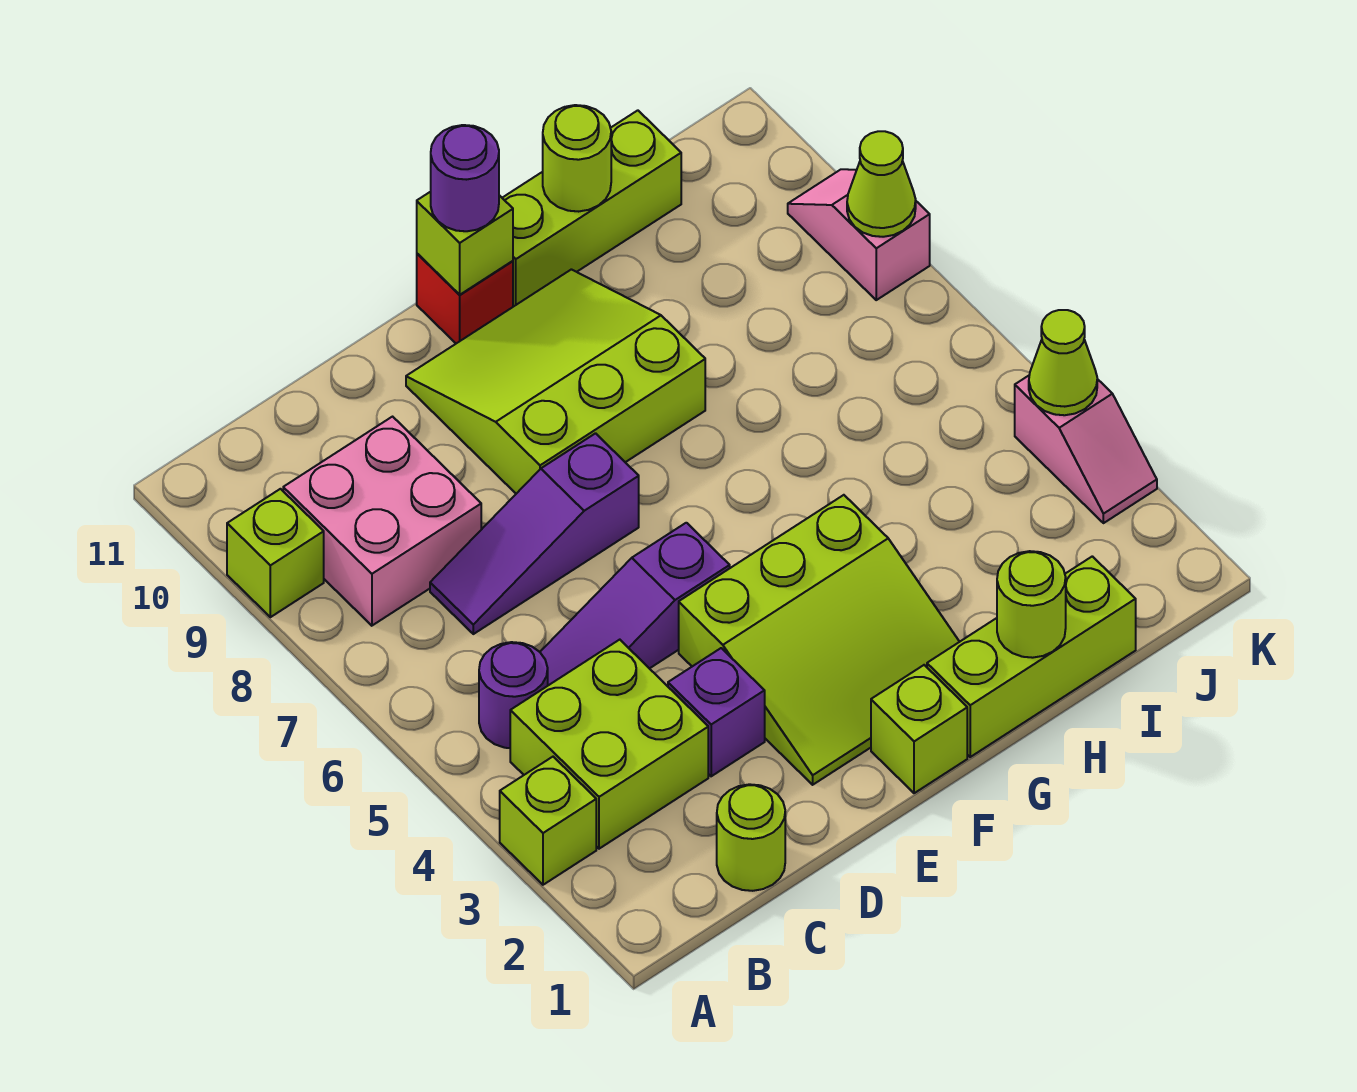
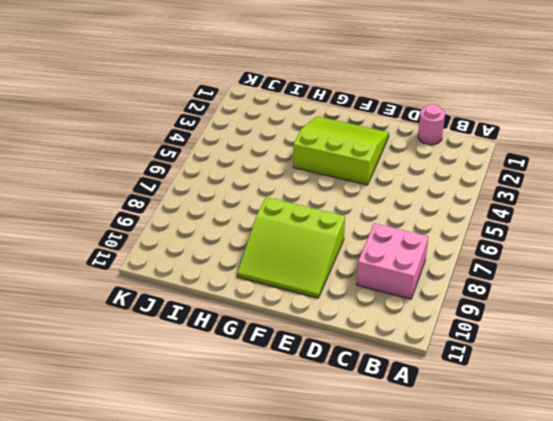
pink round brick C1 level 1 -> lime round brick C1 level 1
none -> lime brick A3 level 1
none -> lime brick A9 level 1
none -> lime brick B3:C4 level 1

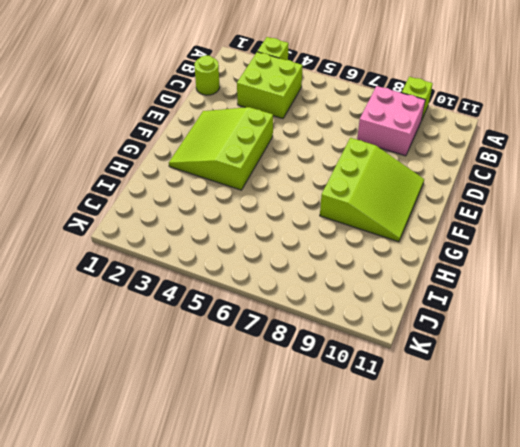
none -> purple round brick B5 level 1
none -> purple slope C5:E5 level 1 top E
none -> purple slope C7:E7 level 1 top E

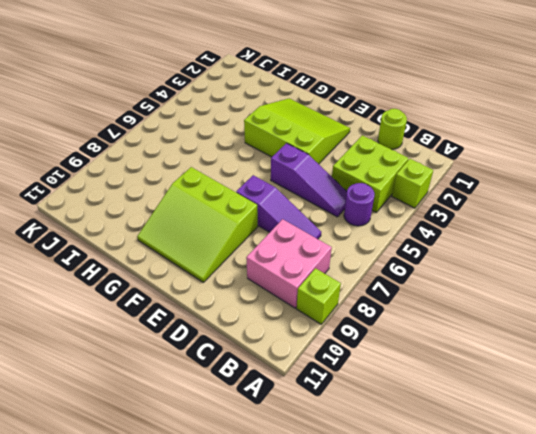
none -> purple brick D3 level 1
none -> lime brick F1 level 1
none -> red brick F11 level 1

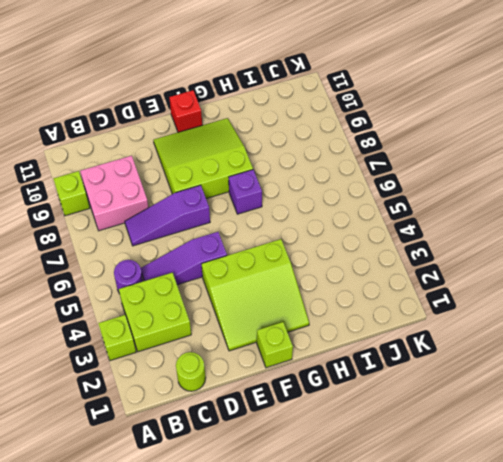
purple brick G7 level 1 -> purple brick D3 level 1
none -> lime brick G1:I1 level 1
none -> lime brick G11:I11 level 1
none -> pink slope K3:K4 level 1 top 4

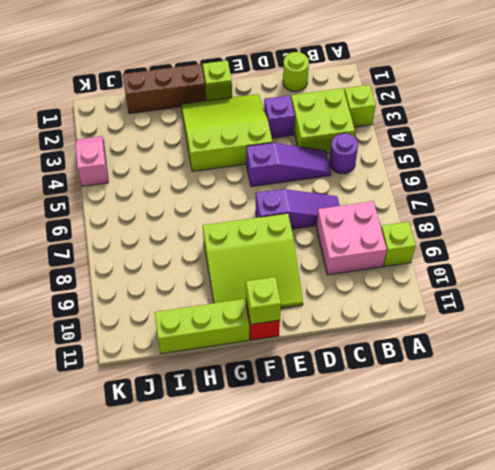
brown brick G1:I1 level 1 -> lime brick G1:I1 level 1
none -> pink slope K8:K9 level 1 top 8
none -> lime round brick H1 level 2
none -> lime round brick H11 level 2

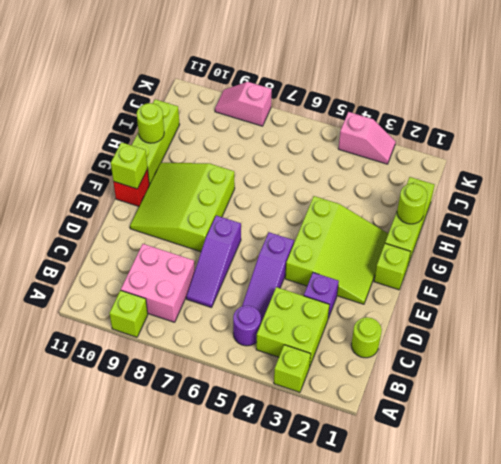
none -> lime cone K4 level 2
none -> lime cone K8 level 2
none -> purple round brick F11 level 3

